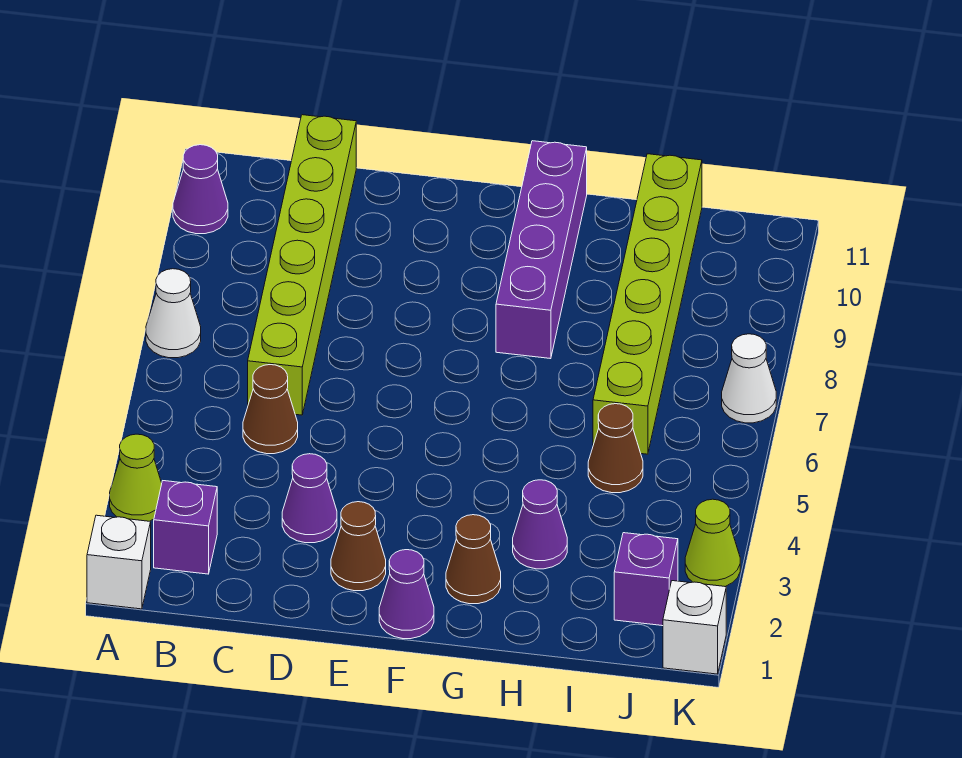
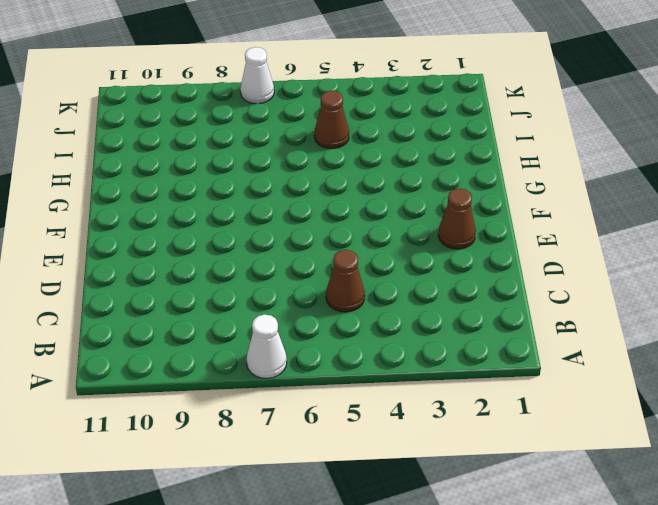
none -> white brick A1 level 1
none -> lime cone A3 level 1
none -> purple cone A10 level 1

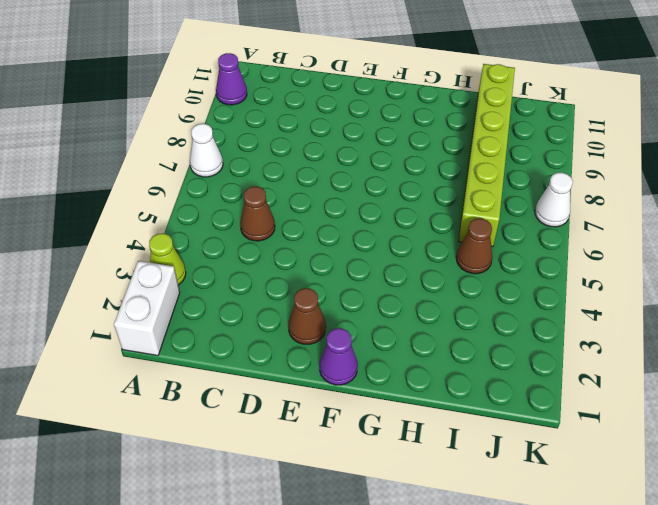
white brick A1:A2 level 1 -> white brick A1 level 1
none -> purple brick B2 level 1
none -> lime brick C6:C11 level 1
none -> purple cone D3 level 1

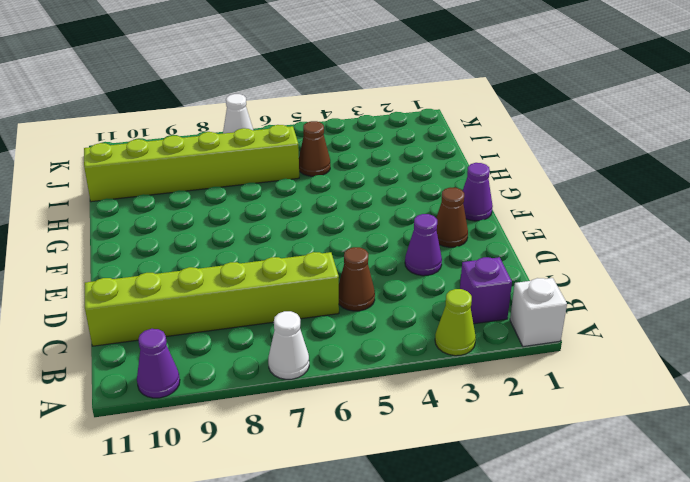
none -> brown cone G2 level 1
none -> purple brick G8:G11 level 1
none -> purple cone H3 level 1

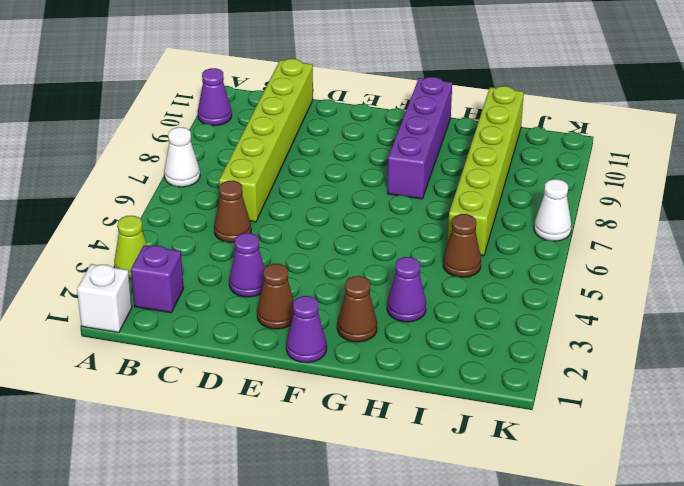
none -> purple brick J2 level 1
none -> white brick K1 level 1
none -> lime cone K3 level 1

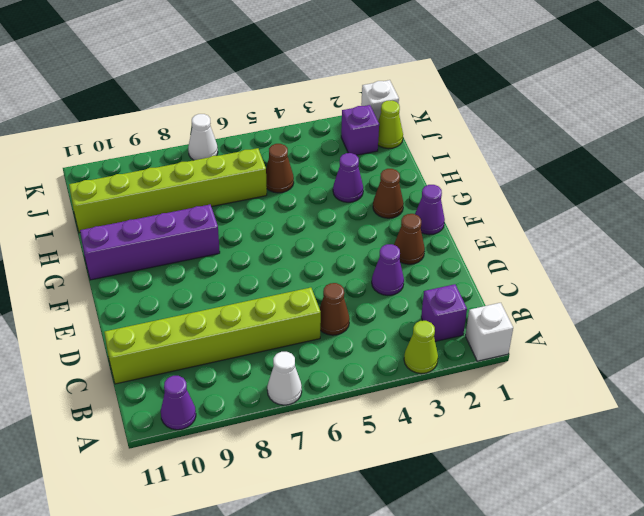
lime cone J1 level 1 -> lime cone K3 level 1

